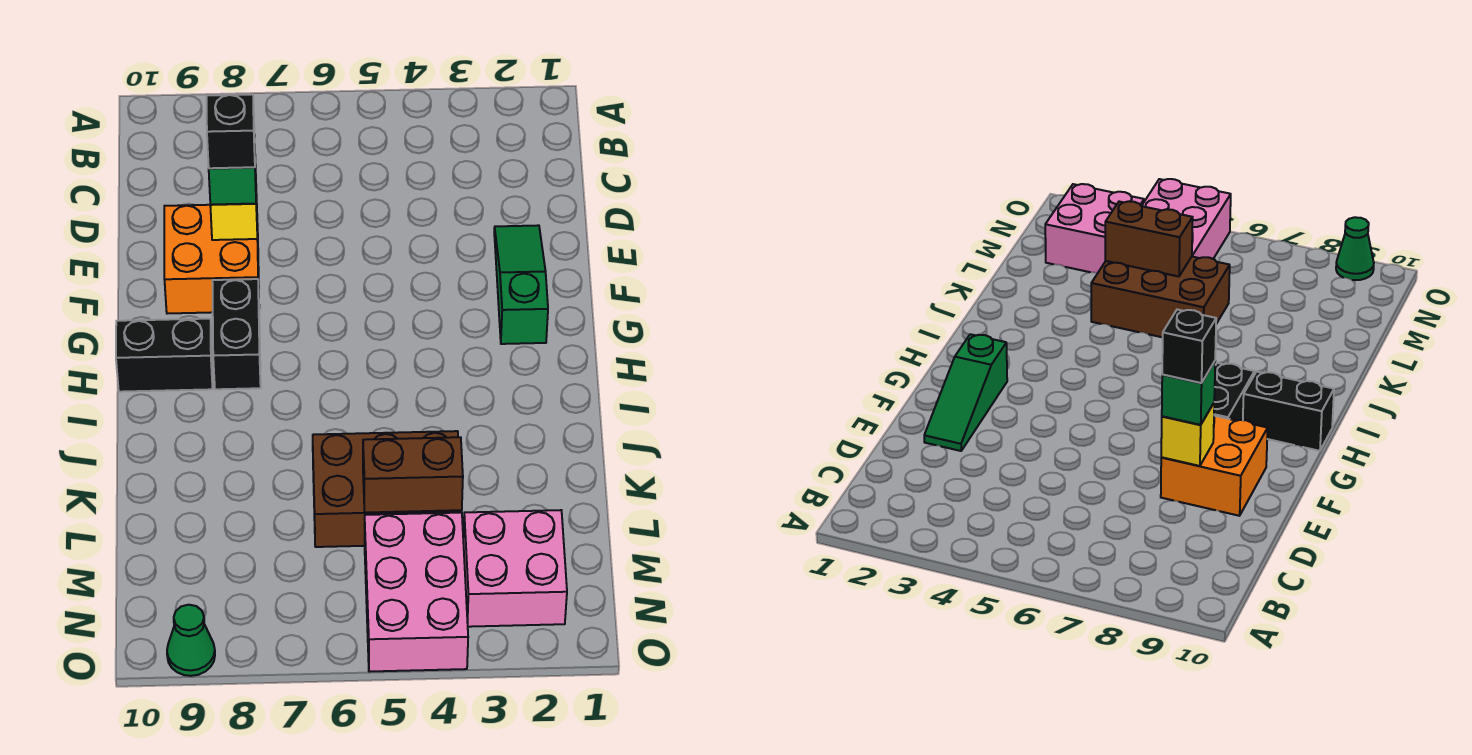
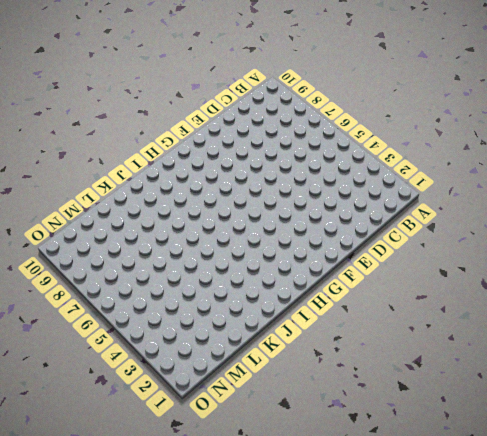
none -> green slope E2:G2 level 1 top G
none -> orange brick E8:F9 level 1
none -> black brick G8:H8 level 1

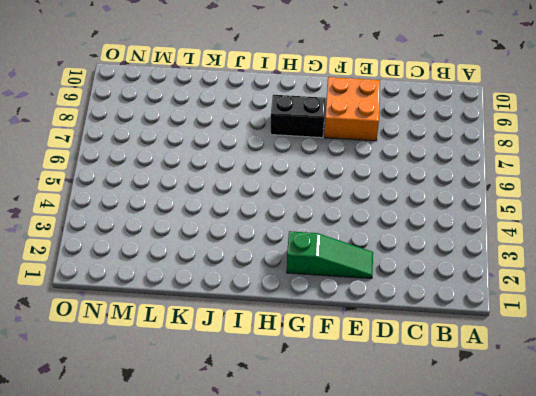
none -> black brick H9:H10 level 1
none -> brown brick K4:L6 level 1
none -> pink brick M2:N3 level 1

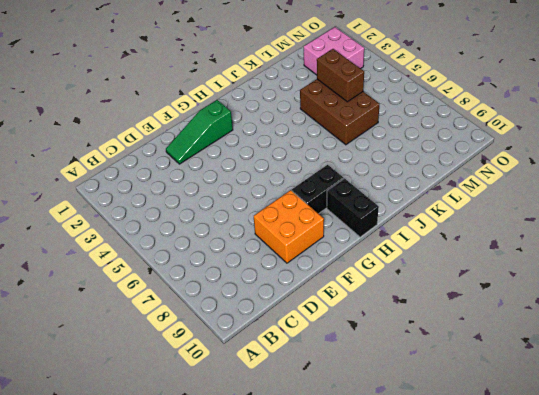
none -> pink brick M4:O5 level 1
none -> green cone O9 level 1
none -> yellow brick E8 level 2

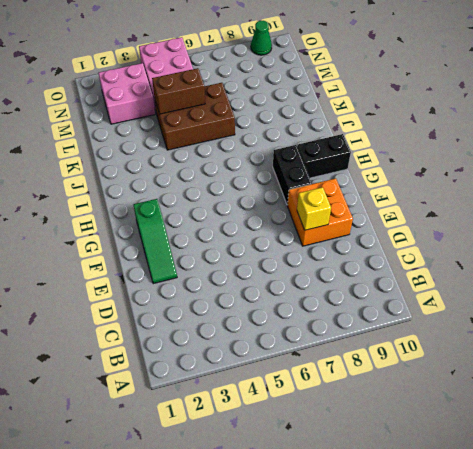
none -> green brick E8 level 3
none -> black brick E8 level 4

